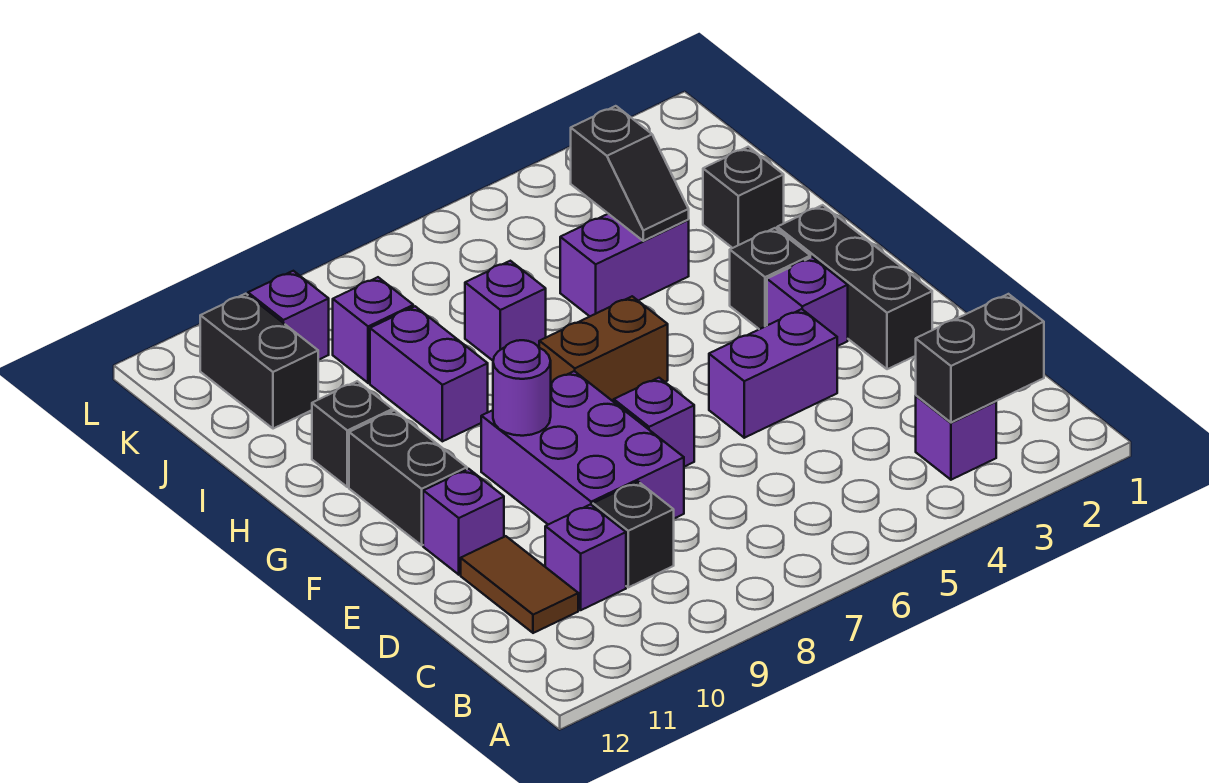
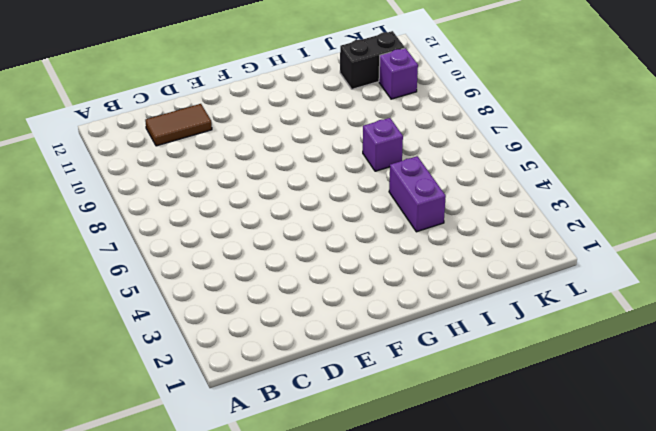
none -> purple brick B3 level 1
none -> black brick C9 level 1
none -> purple brick C10 level 1

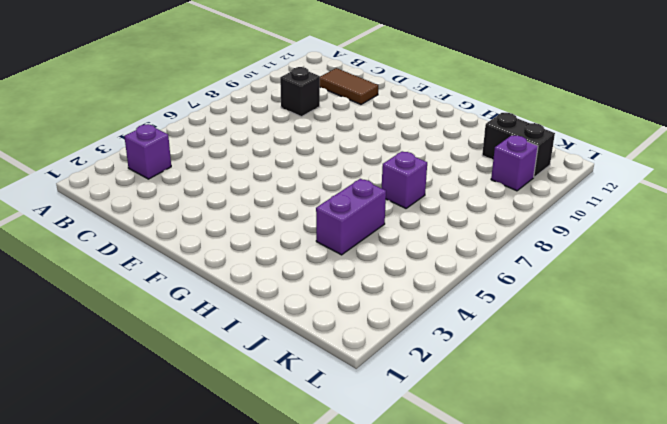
none -> purple brick C10 level 1
none -> purple brick D8:F9 level 1
none -> black brick E2:G2 level 1

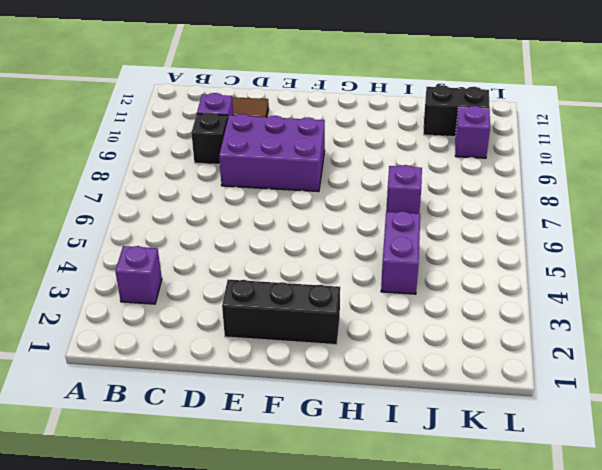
none -> purple brick E4:E5 level 1
none -> purple brick E7 level 1
none -> purple brick E11 level 1

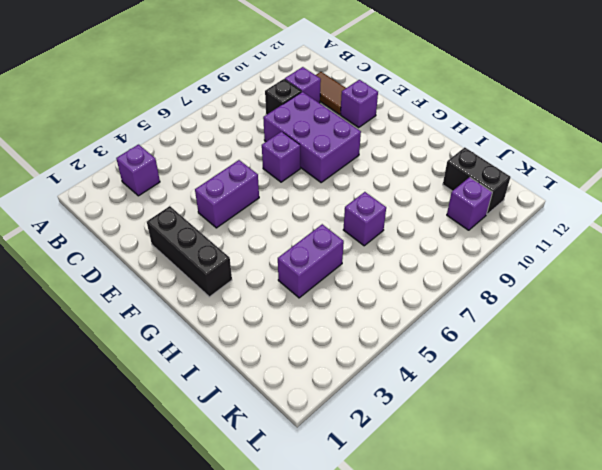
none -> purple brick F3 level 1
none -> black brick F11:G11 level 1
none -> black brick G3 level 1

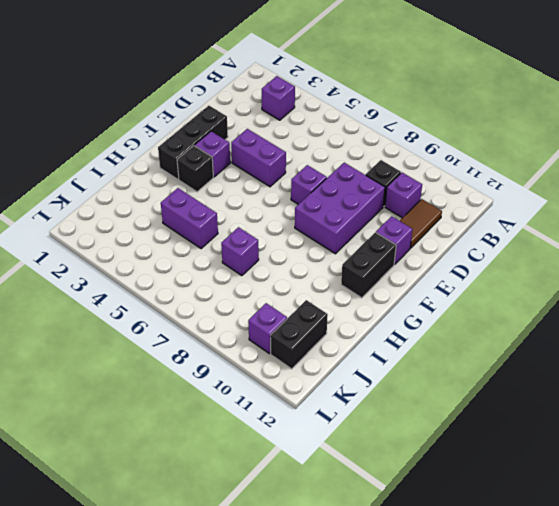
none -> brown brick G6:G7 level 1
none -> purple brick H9:I9 level 1
none -> black brick H11 level 1

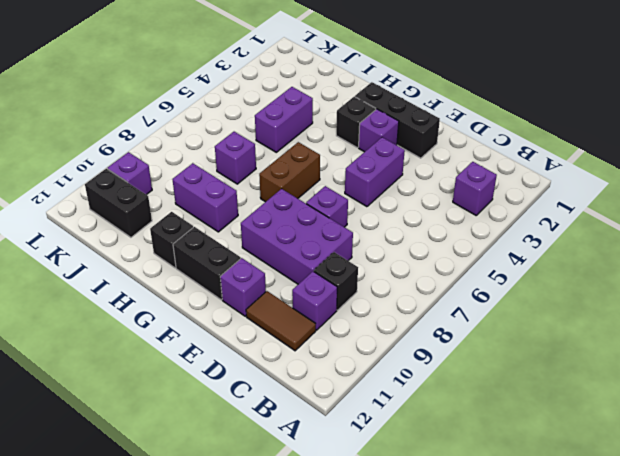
none -> black brick I2 level 1
none -> purple brick J9 level 1
none -> black brick B2:B3 level 2

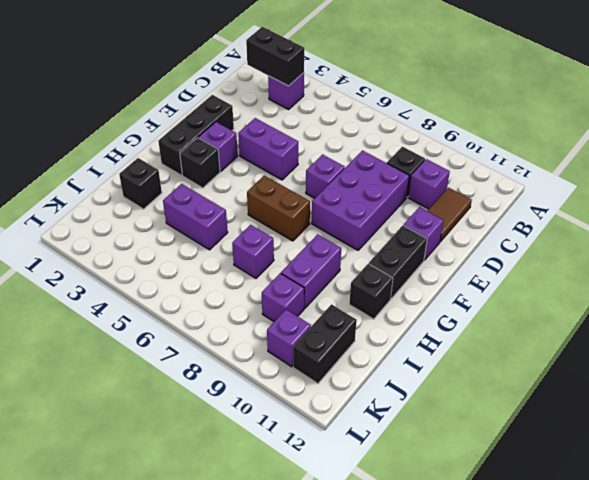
none -> purple round brick F9 level 2
none -> black slope I4:J4 level 2 top J

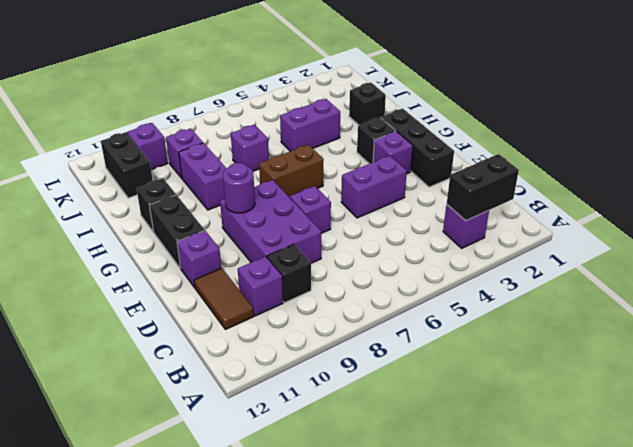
none -> black slope I4:J4 level 2 top J

